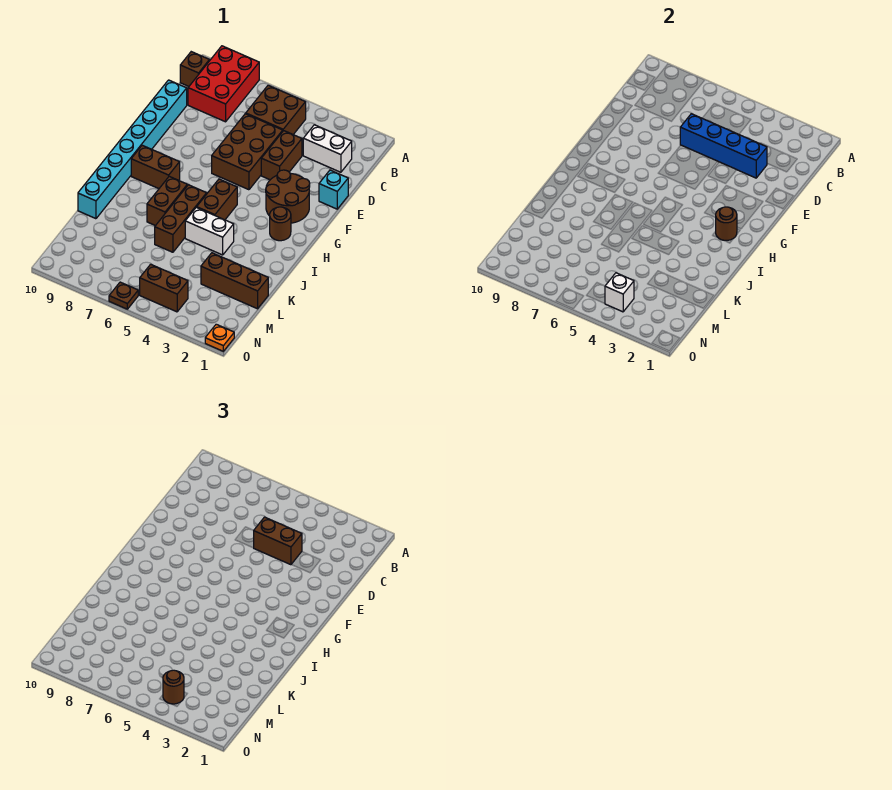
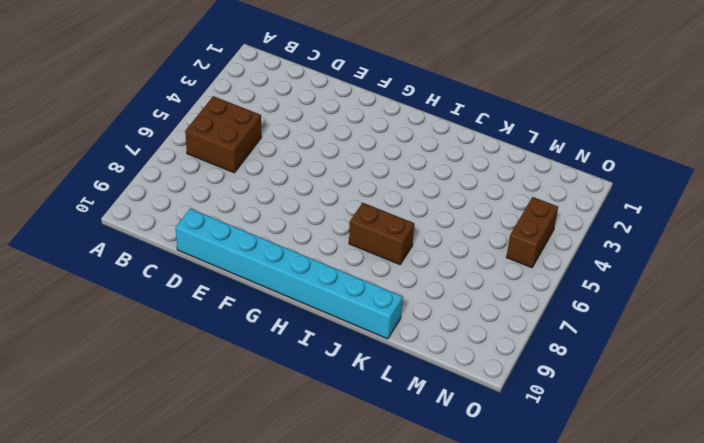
none -> red brick A8:C9 level 1
none -> brown brick B10 level 1
none -> white brick C2:C3 level 1

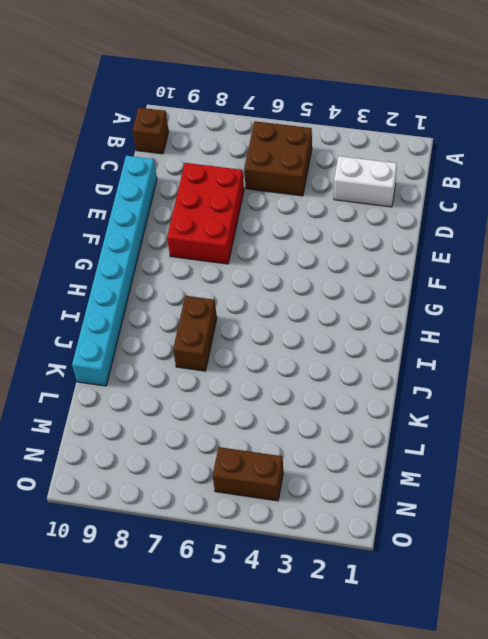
red brick D7:F8 level 1 -> red brick A8:C9 level 1
none -> brown brick D4:E4 level 1
none -> brown brick D5:F6 level 1
none -> cyan brick E1 level 1

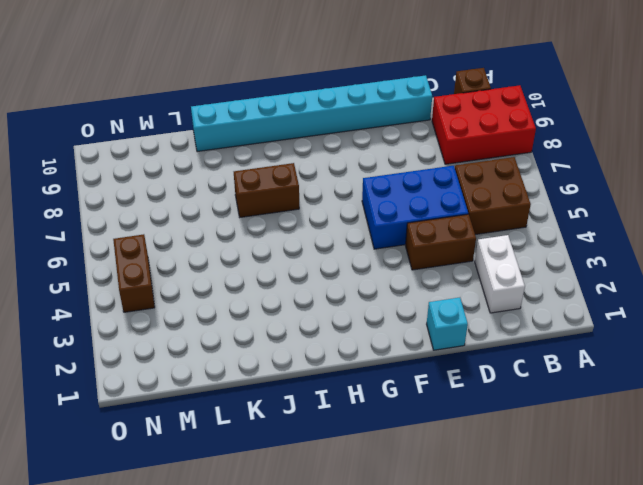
blue brick D5:F6 level 1 -> brown brick D5:F6 level 1
none -> brown round brick F2:G3 level 1
none -> brown round brick H2 level 1
none -> brown brick H5:I5 level 1

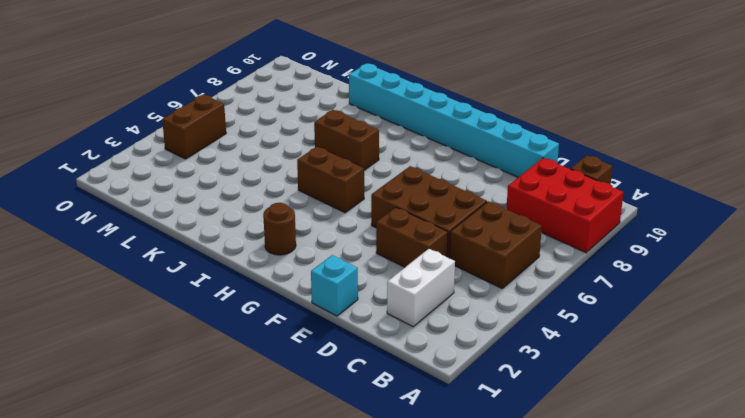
none -> brown round brick F2:G3 level 1
none -> brown brick H8:H9 level 1
none -> brown brick I6:K6 level 1

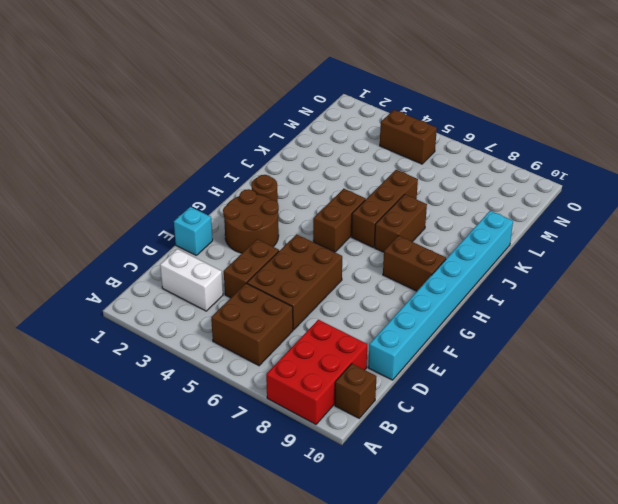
none -> white brick J4:J5 level 1
none -> brown brick L1:L3 level 1
none -> orange plate O1 level 1

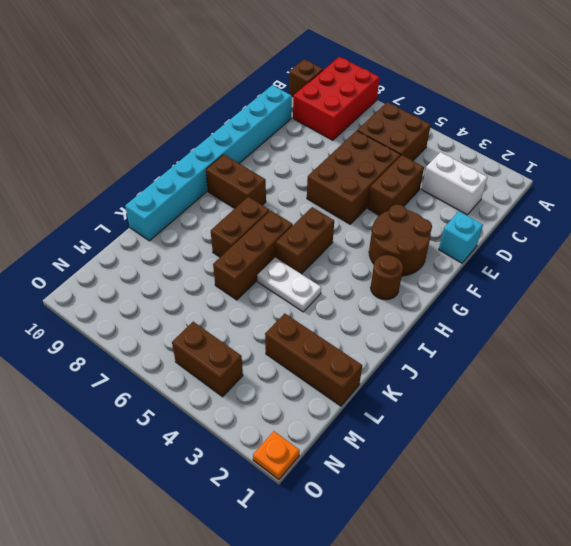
white plate J4:J5 level 1 -> white brick J4:J5 level 1
none -> brown plate O6 level 1
none -> blue brick D3:D6 level 2
none -> brown round brick H2 level 2

